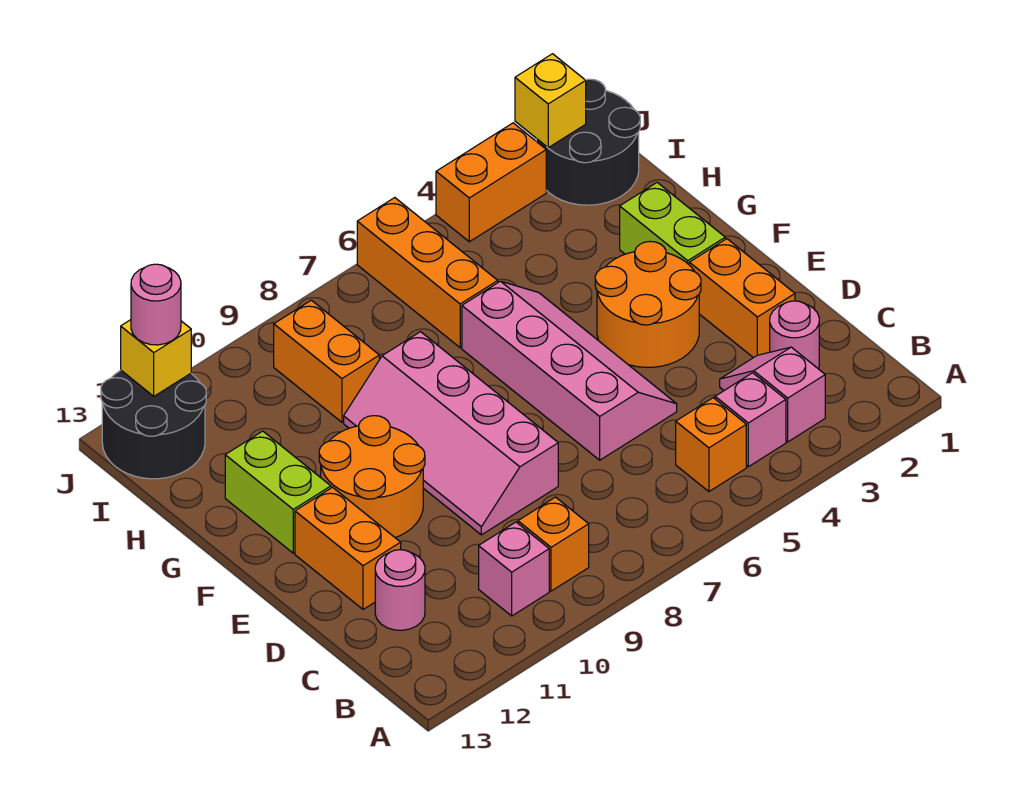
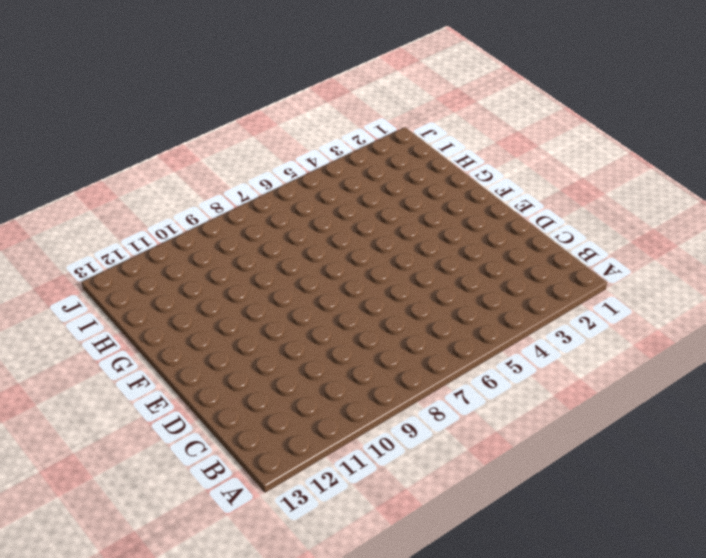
none -> pink slope B3:C3 level 1 top B
none -> pink brick B4 level 1
none -> orange brick B5 level 1

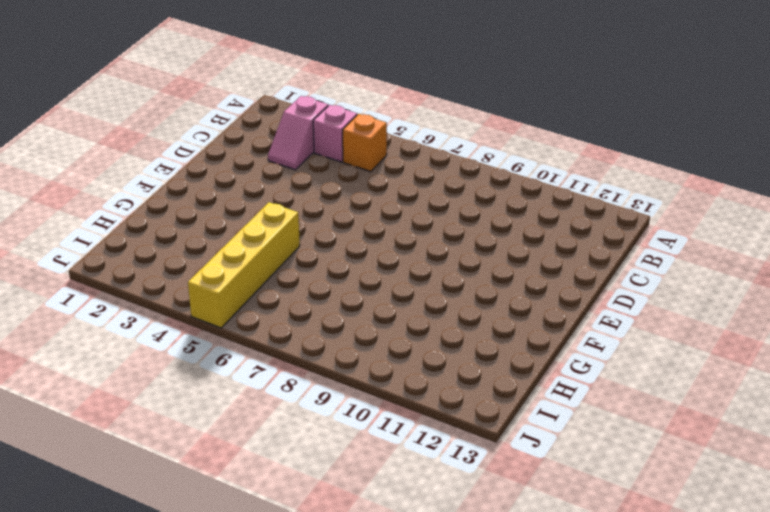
yellow brick G5:J5 level 1 -> pink slope D5:G6 level 1 top 6
none -> orange brick B9 level 1
none -> pink brick B10 level 1
none -> pink round brick C2 level 1

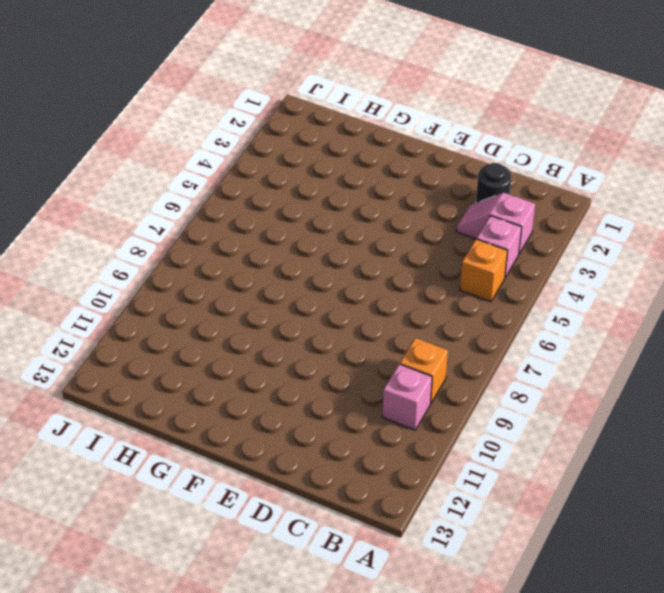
black round brick C2 level 1 -> pink round brick C2 level 1
none -> pink round brick C12 level 1
none -> orange brick D2:E2 level 1
none -> pink slope D5:G6 level 1 top 6

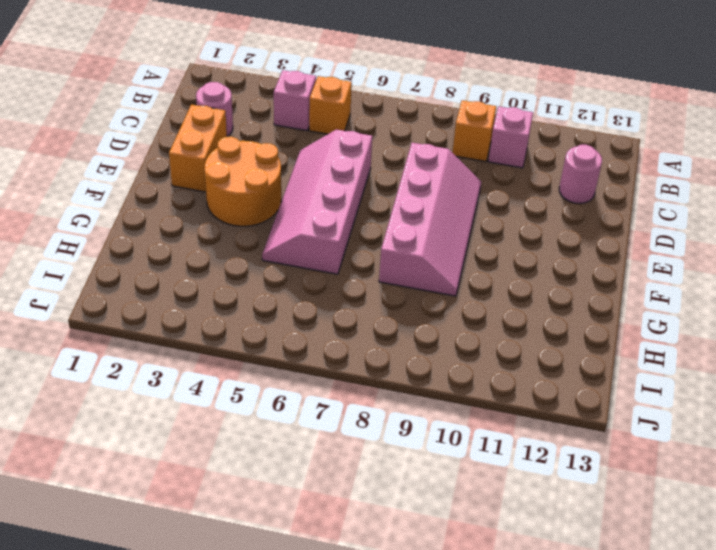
none -> pink slope B3:C3 level 1 top B
none -> orange brick D12:E12 level 1
none -> orange round brick E10:F11 level 1

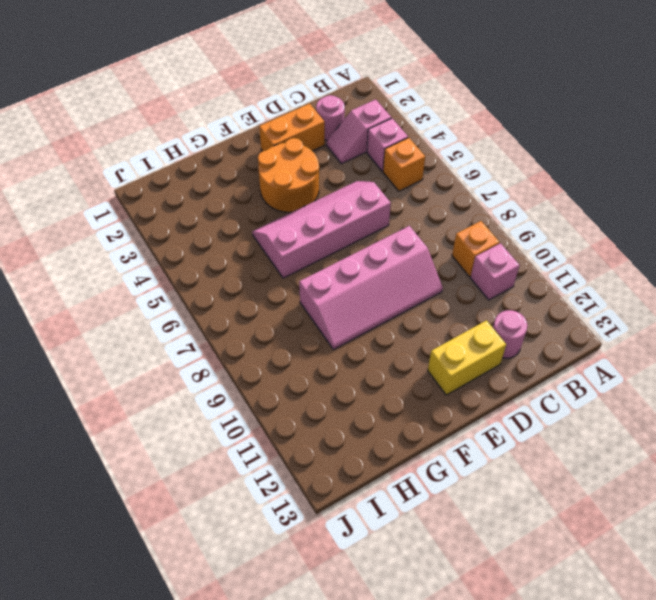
yellow brick D12:E12 level 1 -> orange brick D12:E12 level 1
none -> orange round brick E10:F11 level 1
none -> lime brick F2:G2 level 1
none -> lime brick F12:G12 level 1

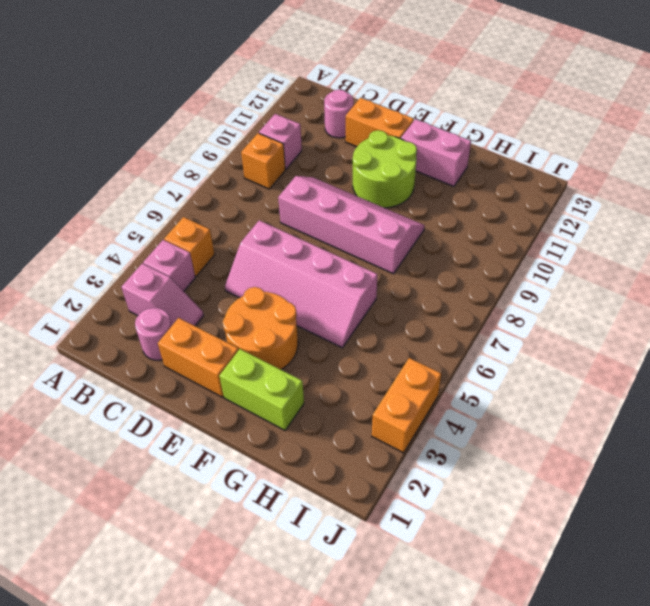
lime round brick E10:F11 level 1 -> orange round brick E10:F11 level 1
pink brick F12:G12 level 1 -> lime brick F12:G12 level 1
none -> orange brick H6:J6 level 1
none -> orange brick H9:I9 level 1
none -> black round brick I1:J2 level 1

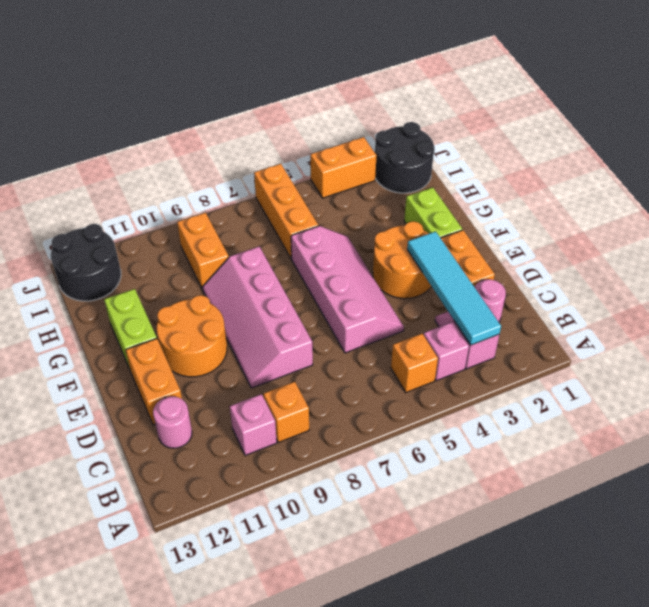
cyan tile B3:E3 level 2 -> none
none -> yellow brick J2 level 2
none -> yellow brick J12 level 2
none -> pink round brick J12 level 3

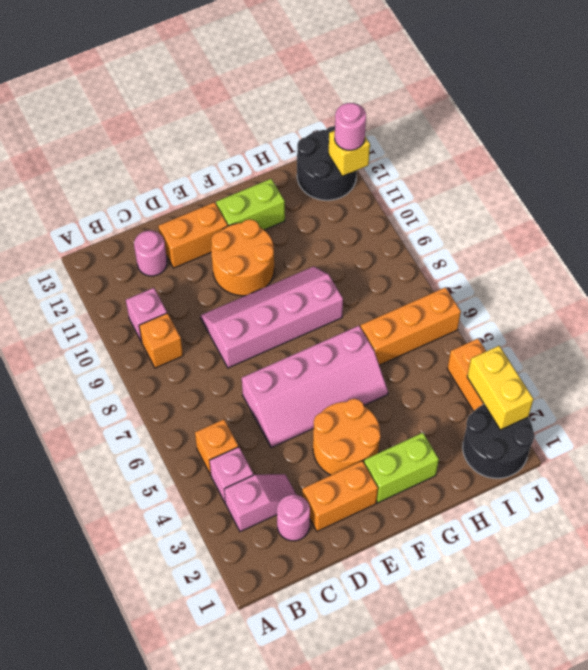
yellow brick J2:J3 level 2 -> yellow brick J2 level 2
none -> orange brick H9:I9 level 1

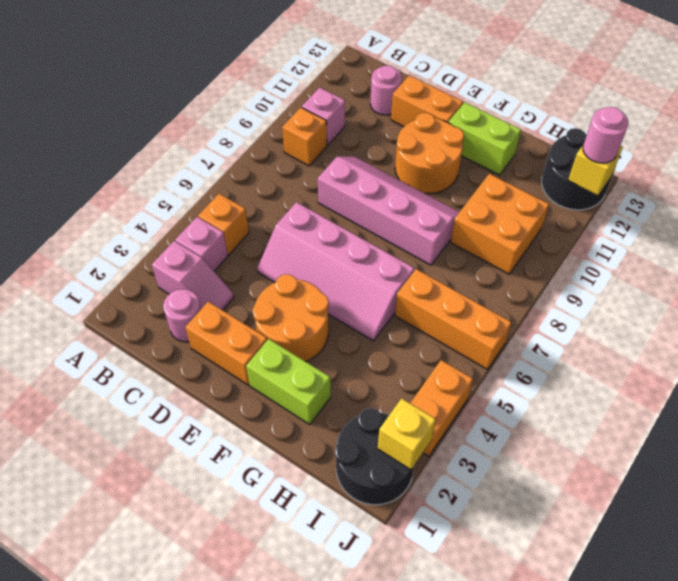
orange brick H9:I10 level 1 -> orange brick H9:I9 level 1

